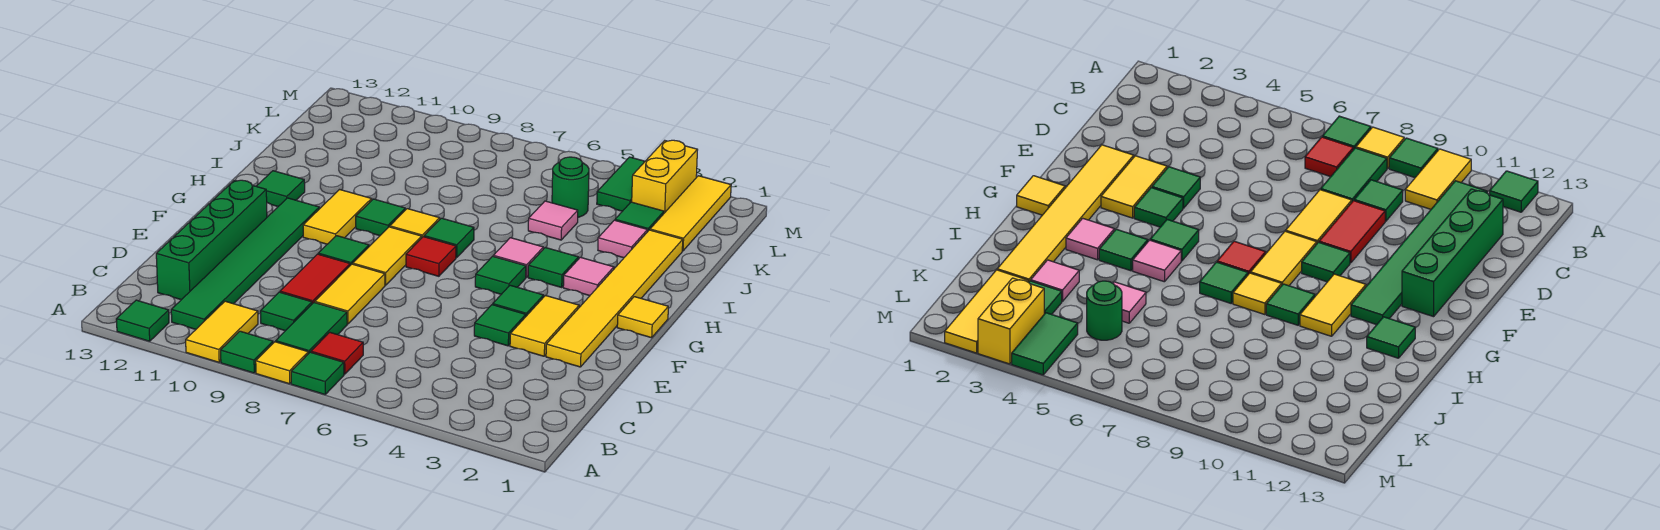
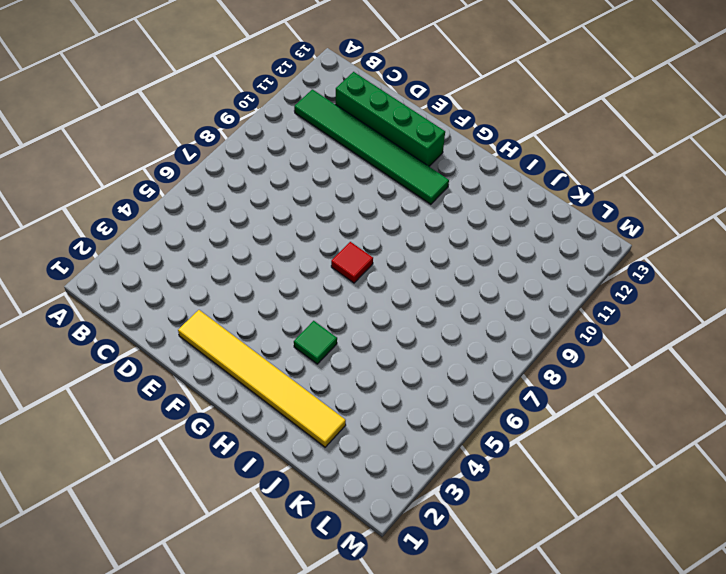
none -> green tile A7 level 1
none -> yellow tile A8 level 1
none -> green tile A9 level 1
none -> yellow tile A10:B10 level 1

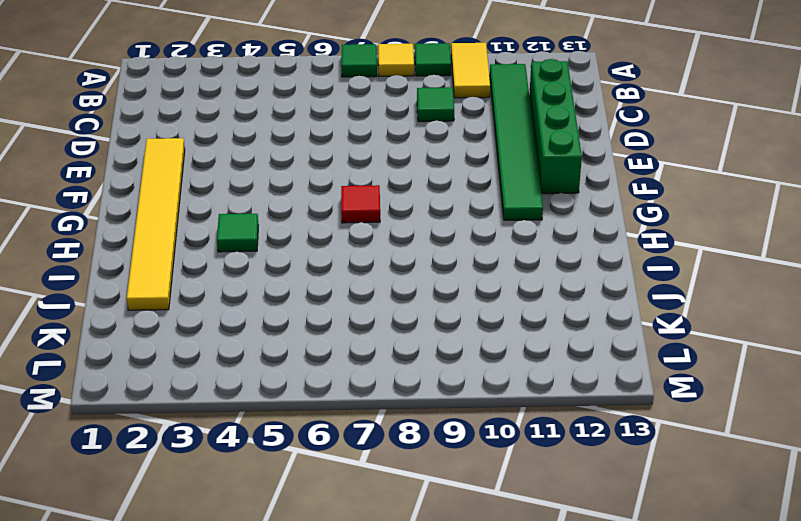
none -> green tile A12 level 1
none -> red tile B7 level 1
none -> green tile B8:C8 level 1
none -> yellow tile D8:E8 level 1

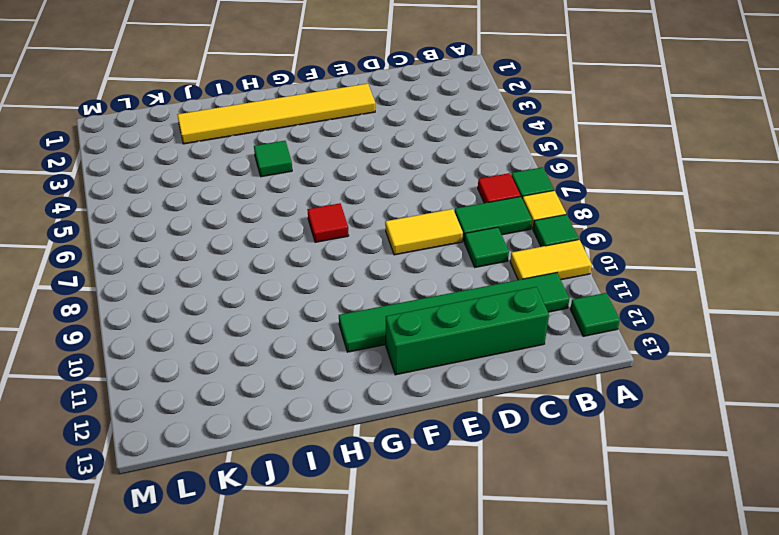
none -> red tile D9:E9 level 1
none -> yellow tile E3:F3 level 1
none -> green tile E4 level 1
none -> green tile F4 level 1

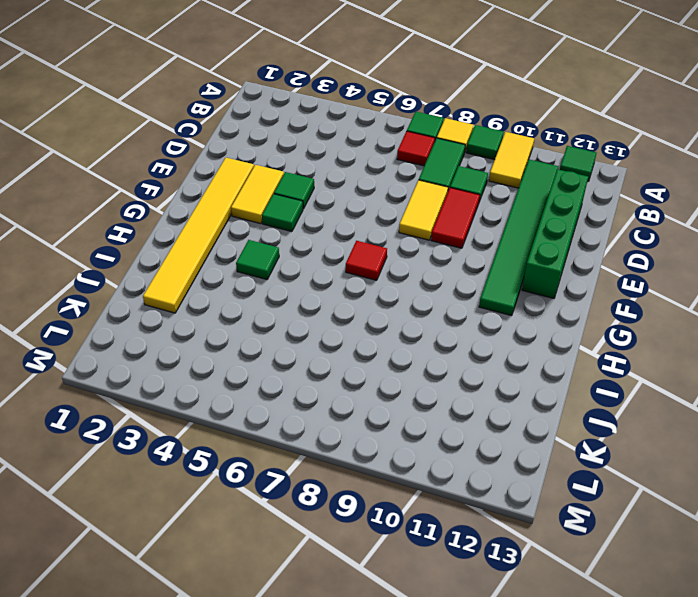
none -> yellow tile F8:G8 level 1
none -> green tile F9 level 1
none -> yellow tile G1 level 1
none -> green tile G5 level 1

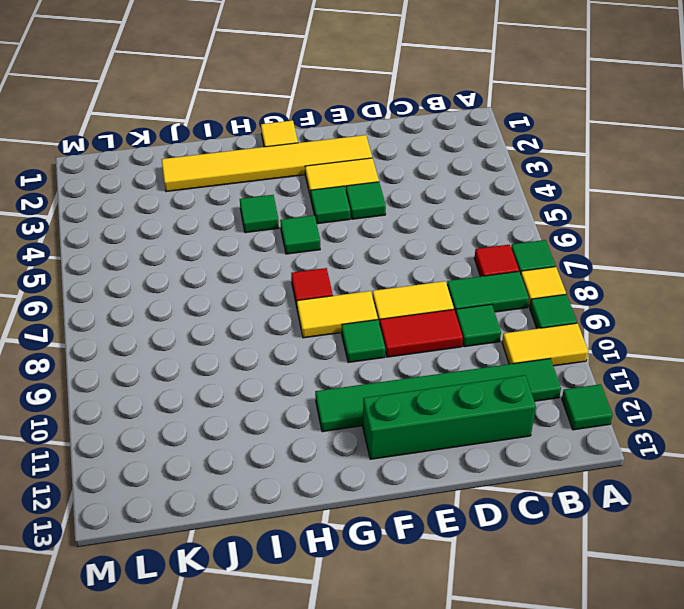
none -> yellow tile G10:H10 level 1
none -> pink tile H3 level 1
none -> pink tile H5 level 1
none -> green tile H7 level 1

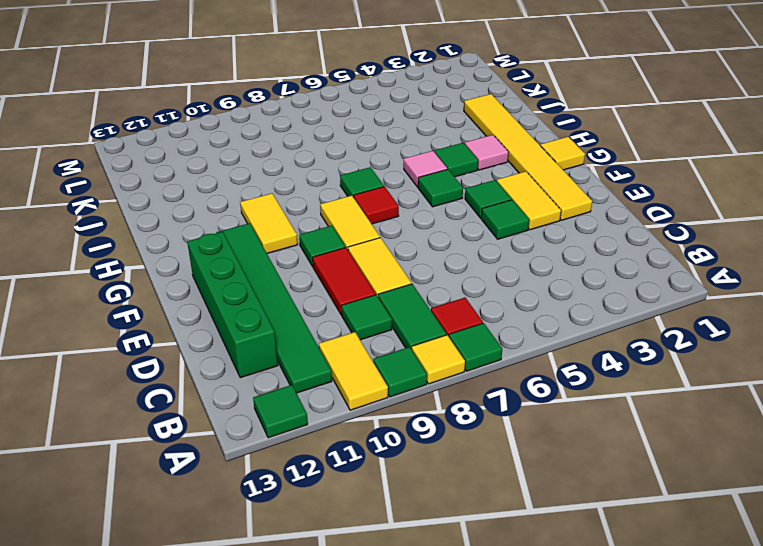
none -> yellow tile H8 level 1
none -> green tile H9 level 1
none -> green tile H12 level 1
none -> pink tile J3 level 1

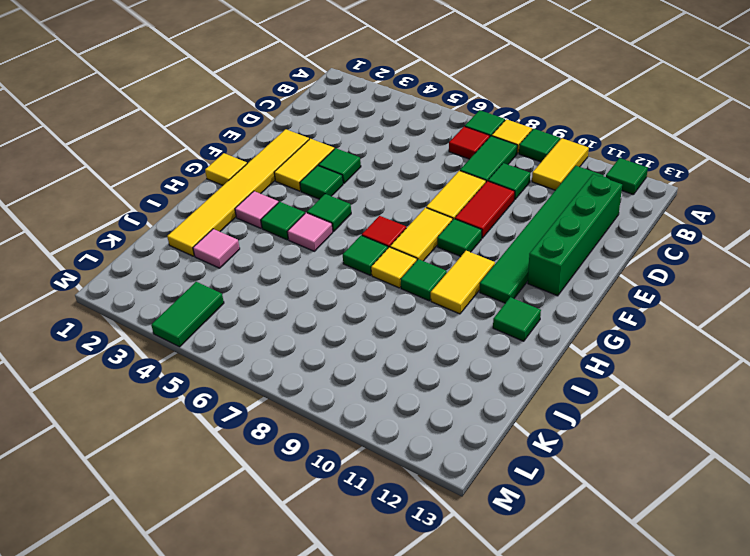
none -> pink tile J5 level 1
none -> yellow tile K2:M2 level 1
none -> green tile K3 level 1
none -> green round brick K5 level 1

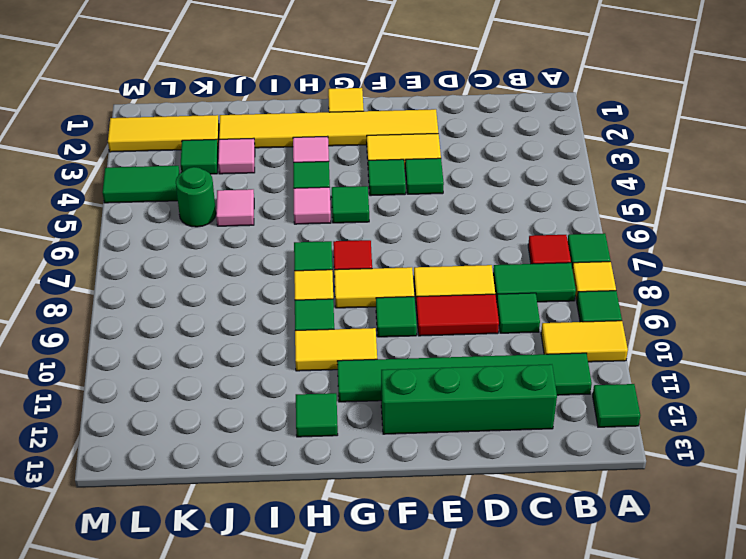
none -> yellow brick L3:M3 level 1

